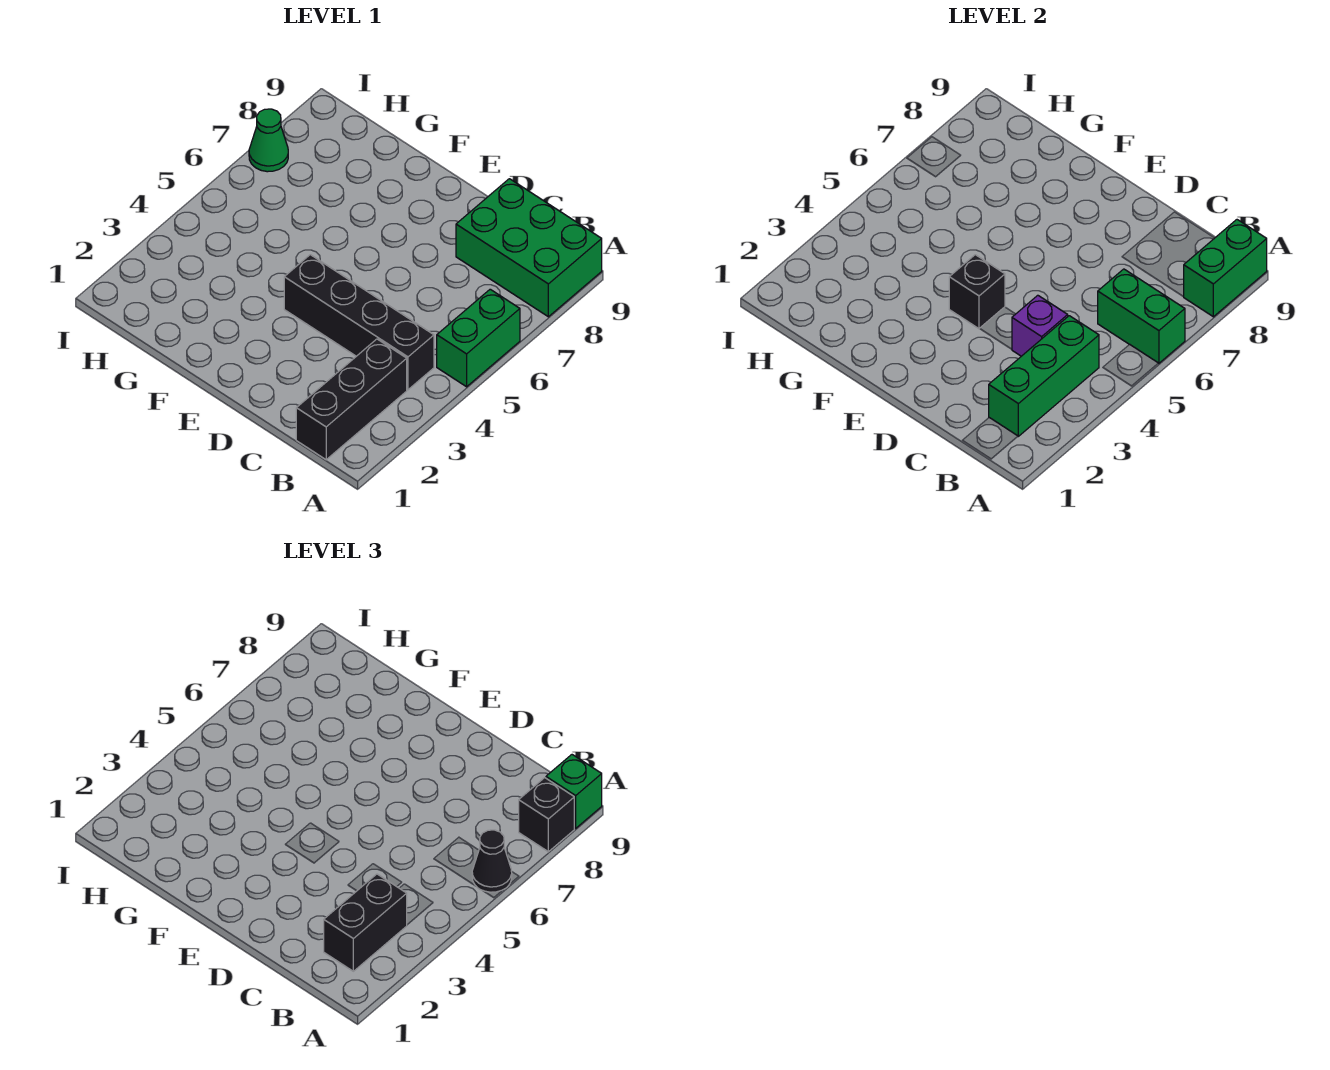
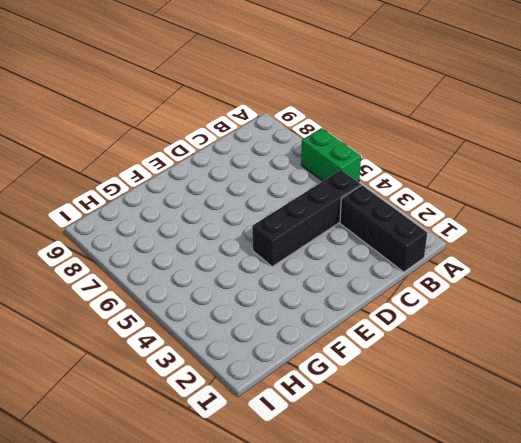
none -> green brick A8:C9 level 1
none -> green cone I7 level 1
none -> green brick A6:B6 level 2

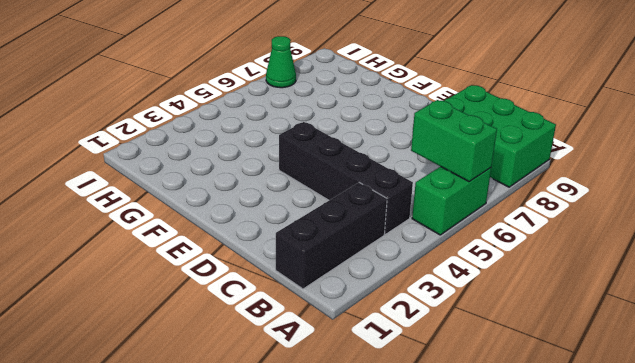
none -> green brick A8:A9 level 2
none -> green brick B2:B4 level 2
none -> purple brick C4 level 2

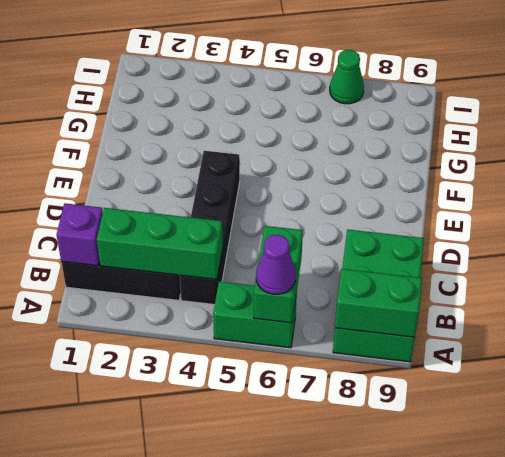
purple cone A6 level 3 -> black cone A6 level 3
purple brick B1 level 2 -> purple brick C4 level 2
none -> black brick E4 level 2
none -> black brick A8 level 3
none -> green brick A9 level 3

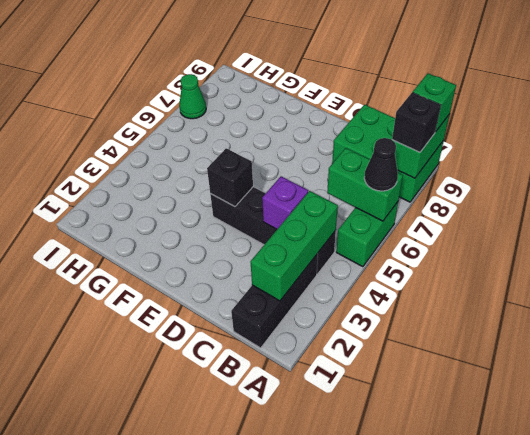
none -> black brick B2:B3 level 3

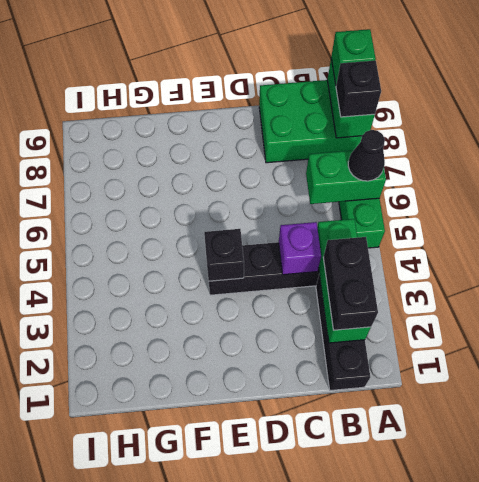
none -> green cone I7 level 1

